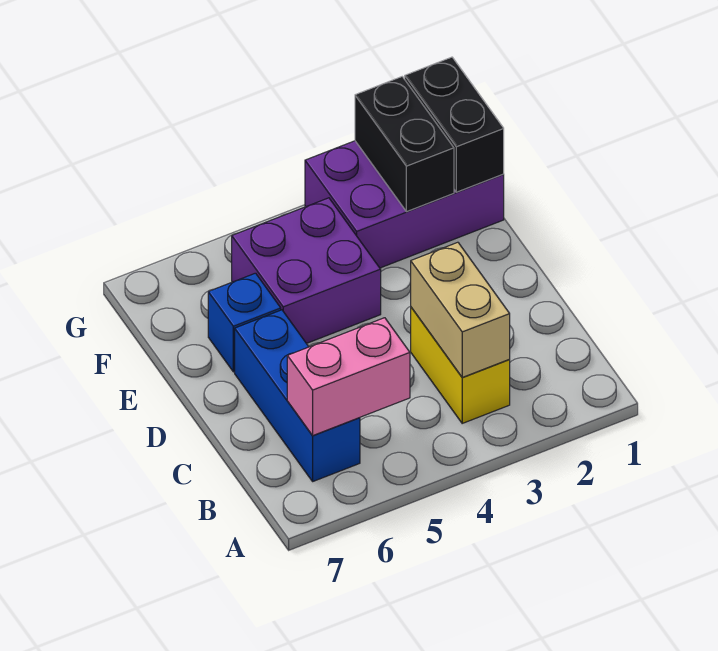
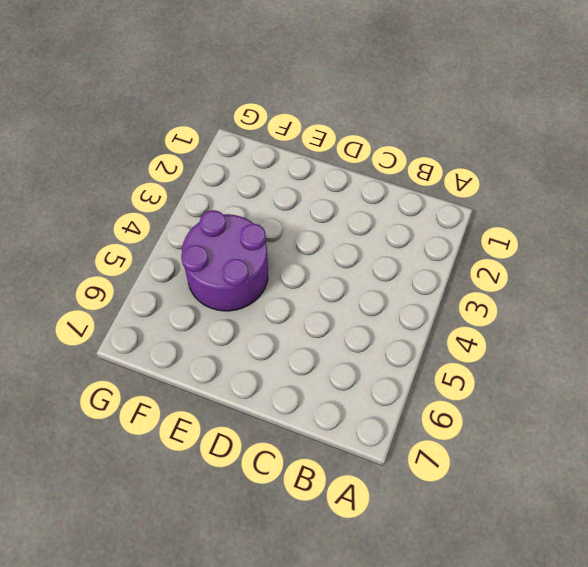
purple round brick E4:F5 level 1 -> purple brick E4:F5 level 1
none -> yellow brick B3:C3 level 1
none -> blue brick B6:D6 level 1

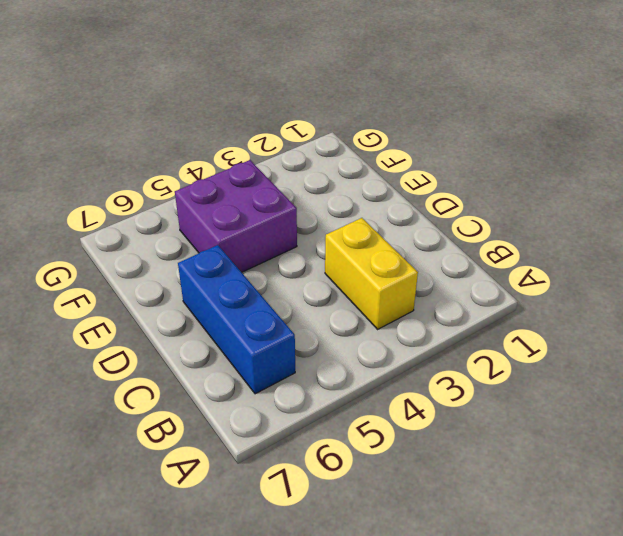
none -> blue brick E6 level 1
none -> purple brick F1:G3 level 1

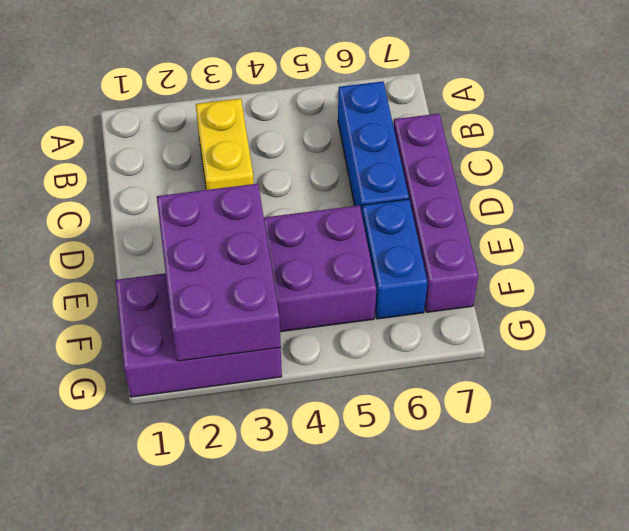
purple brick C7:F7 level 1 -> none
purple brick E2:G3 level 2 -> black brick F2:G2 level 2
blue brick E6:F6 level 1 -> blue brick E6 level 1
none -> tan brick B3:C3 level 2
none -> pink brick B5:B6 level 2

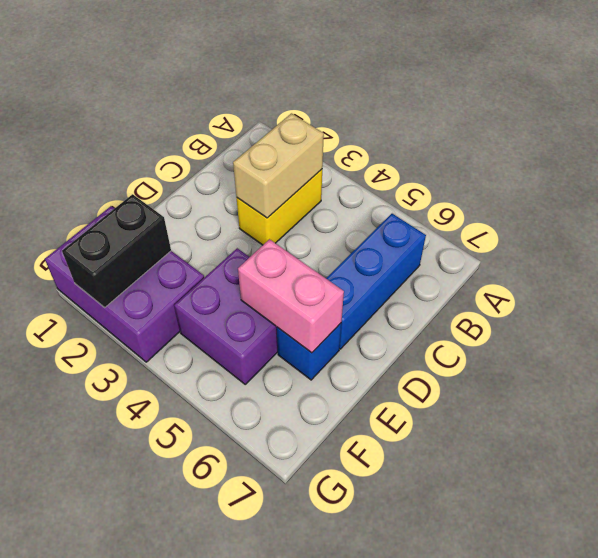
pink brick E5:E6 level 2 -> pink brick B5:B6 level 2
none -> black brick F1:G1 level 2

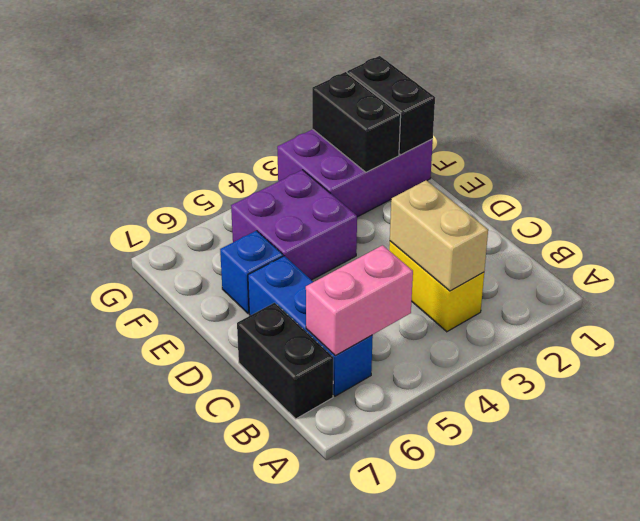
black brick B7:C7 level 1 -> none

